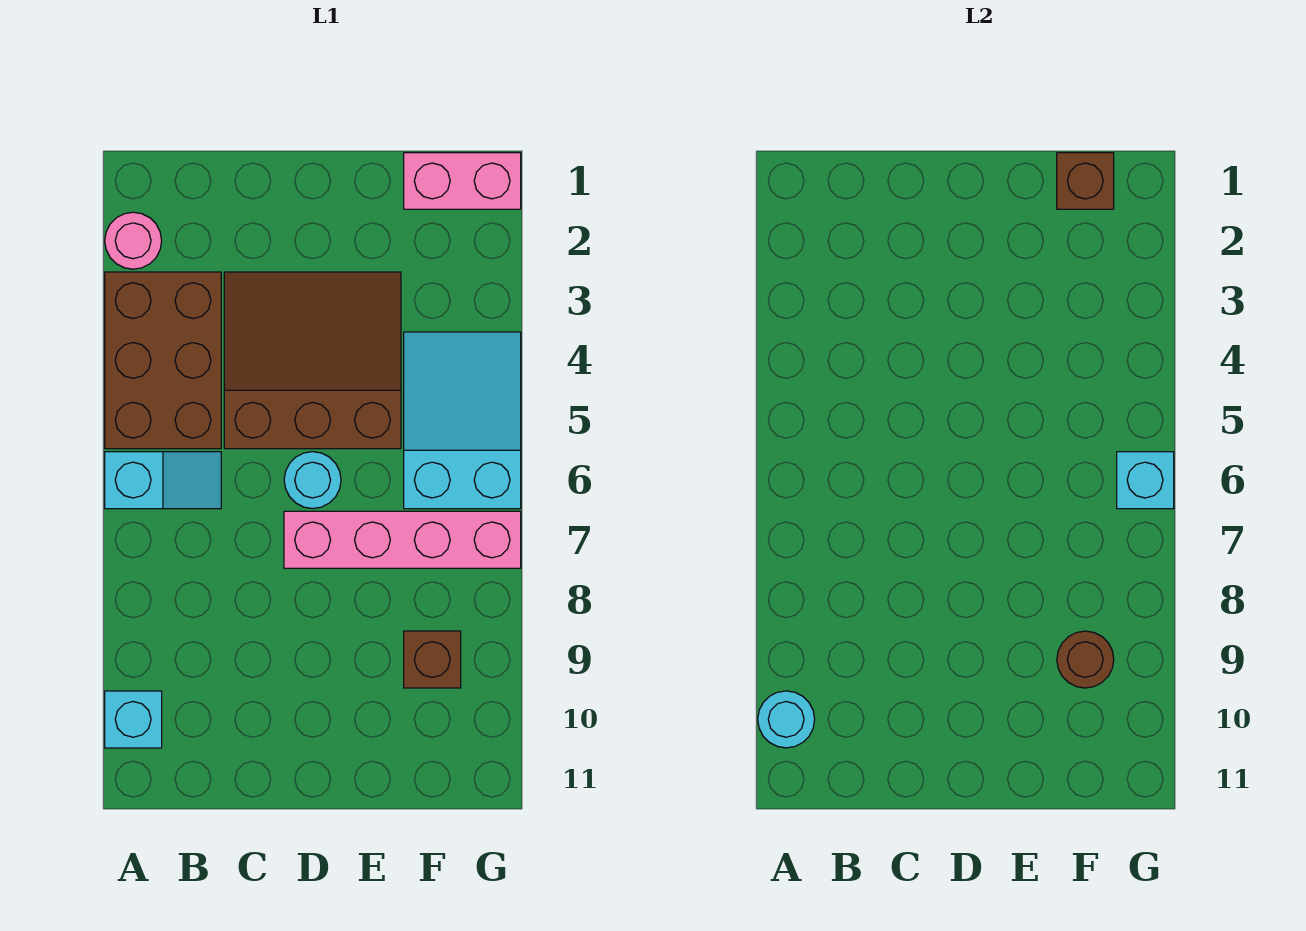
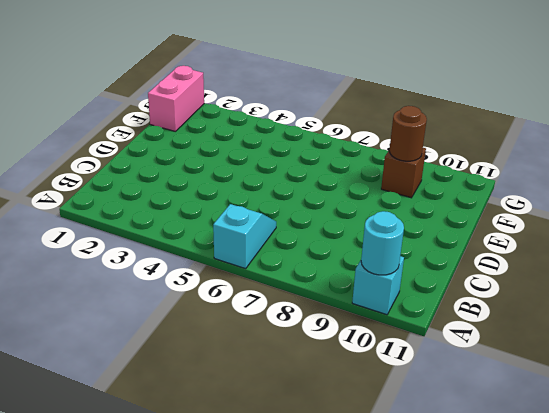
none -> pink round brick A2 level 1
none -> brown brick A3:B5 level 1
none -> brown slope C3:E5 level 1 top 5

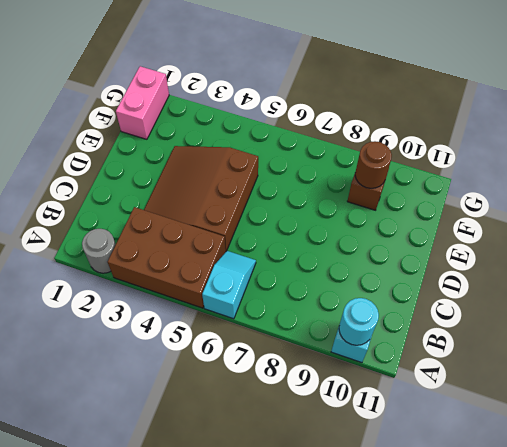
grey round brick A2 level 1 -> pink round brick A2 level 1
none -> cyan round brick D6 level 1
none -> pink brick D7:G7 level 1
none -> cyan slope F4:G6 level 1 top 6

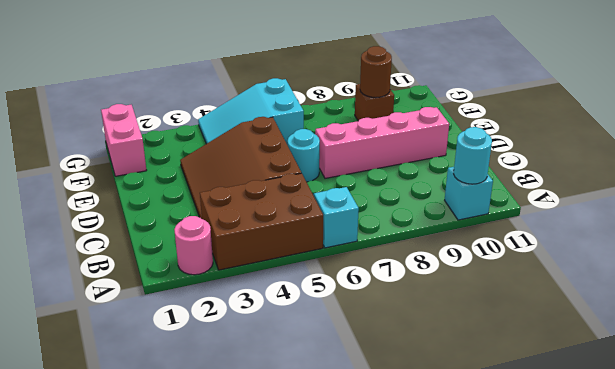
pink brick D7:D10 level 1 -> pink brick D7:G7 level 1
none -> brown brick F1 level 2
none -> cyan brick G6 level 2

